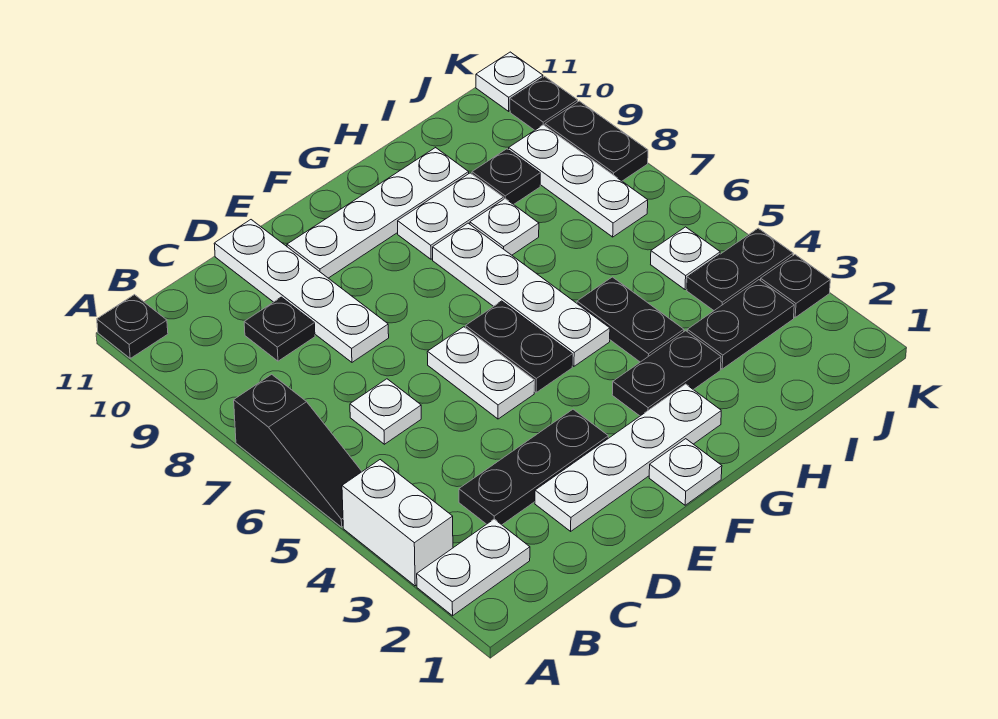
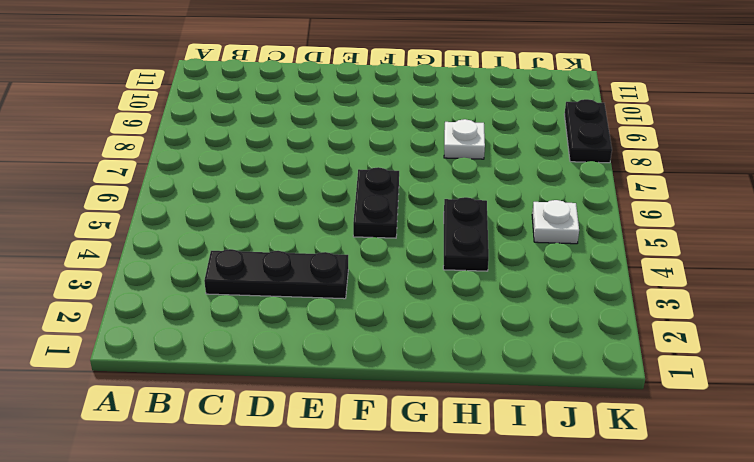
none -> white plate A2:B2 level 1
none -> white brick A3:A4 level 1
none -> black slope A5:A7 level 1 top 7

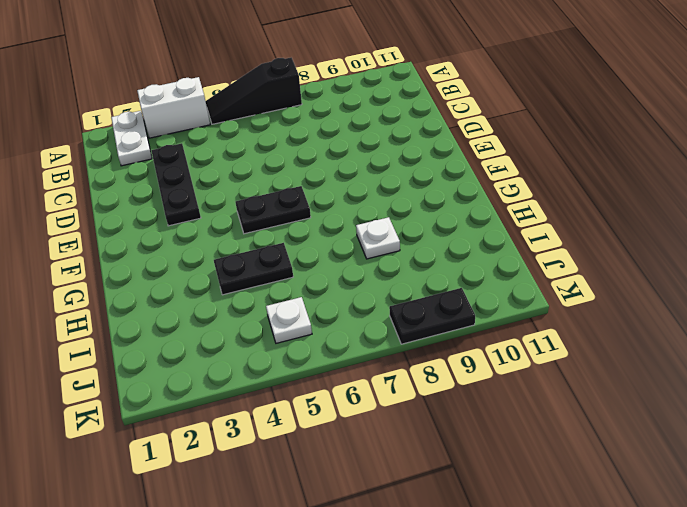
none -> black plate A11 level 1
none -> white plate C6 level 1
none -> black plate C9 level 1

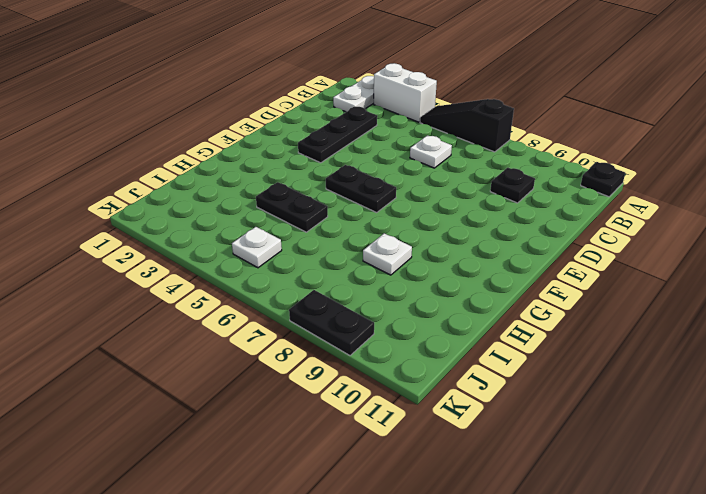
none -> white plate D2:G2 level 1
none -> white plate D8:D11 level 1
none -> white plate E5:E6 level 1

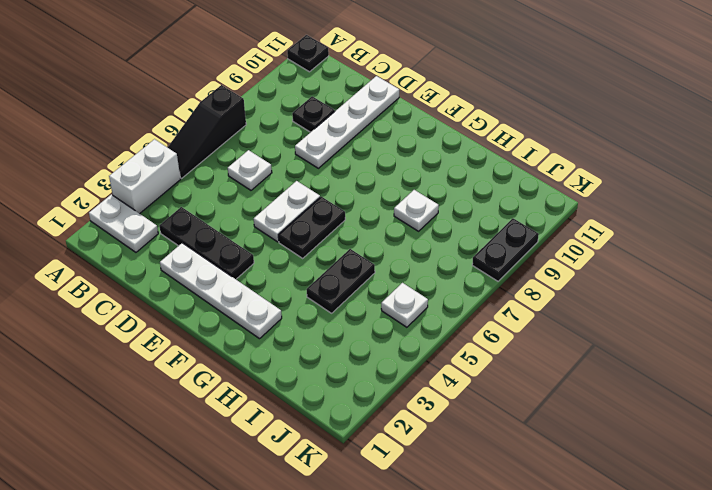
none -> white plate E10:H10 level 1
none -> white plate F1 level 1
none -> black plate G3:H3 level 1

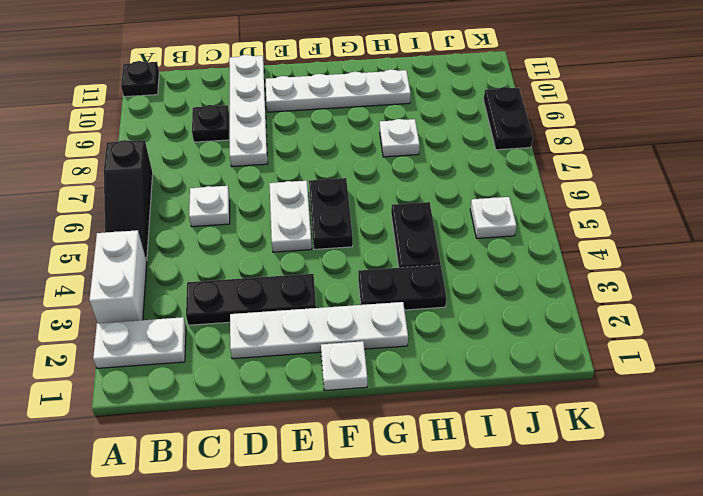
none -> white plate G5:G8 level 1
none -> white plate G9:H9 level 1
none -> black plate I3:J3 level 1

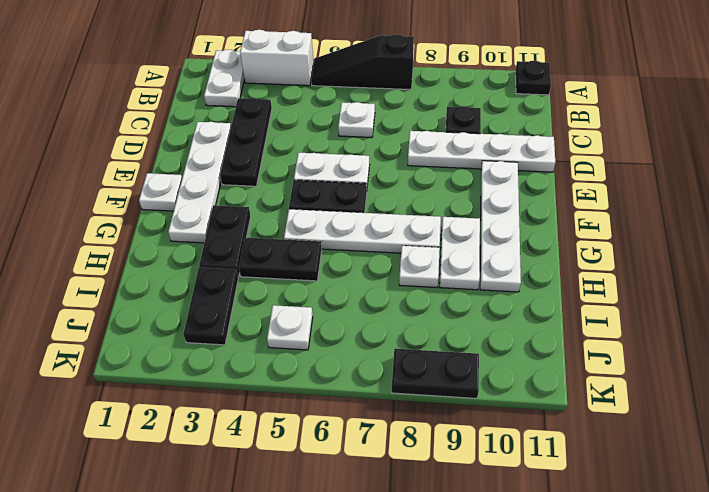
none -> black plate I9 level 1
none -> black plate J4:K4 level 1
none -> white plate J7:J9 level 1

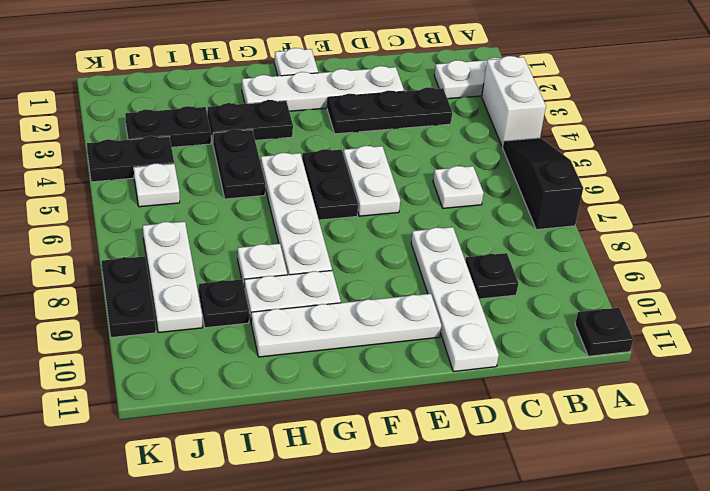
none -> black plate K3 level 1
none -> black plate K10 level 1
none -> white plate K11 level 1

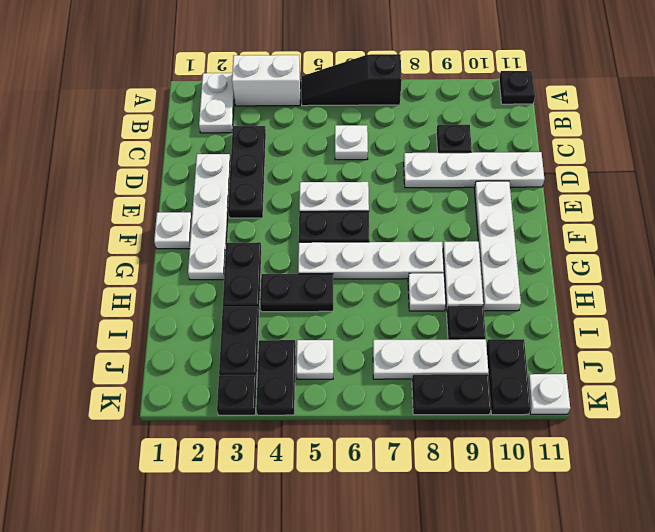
black plate J10:K10 level 1 -> black plate K10 level 1

